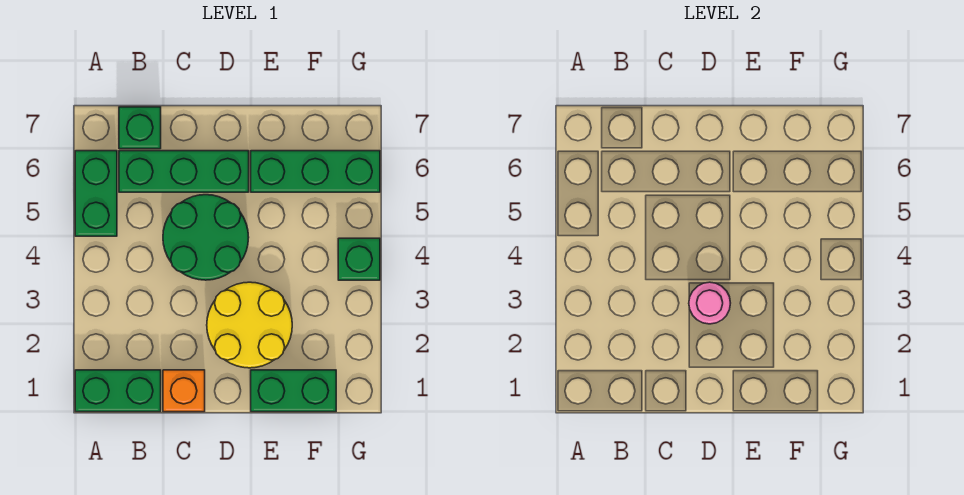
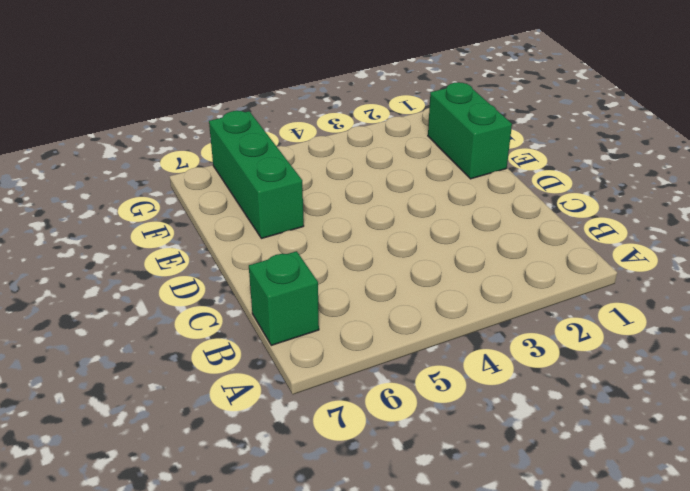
none -> green brick A1:B1 level 1
none -> green brick A5:A6 level 1

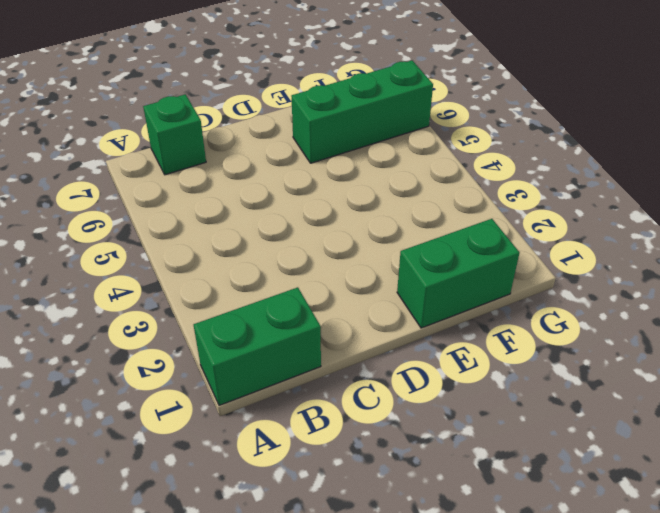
none -> green brick A5:A6 level 1
none -> green brick B6:D6 level 1

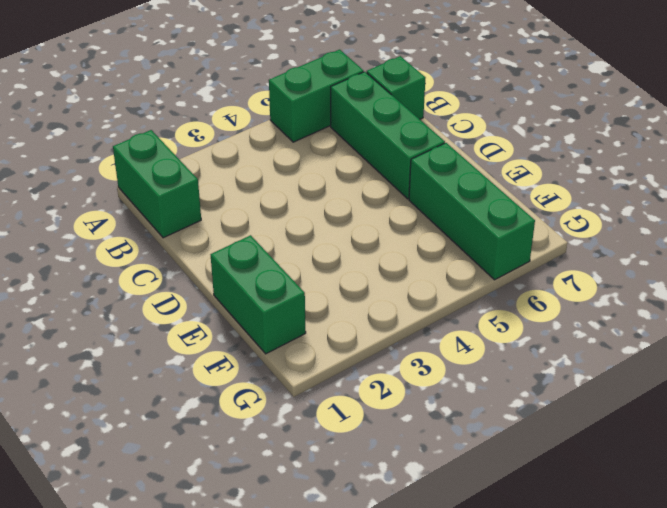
none -> orange brick C1 level 1
none -> green round brick C4:D5 level 1

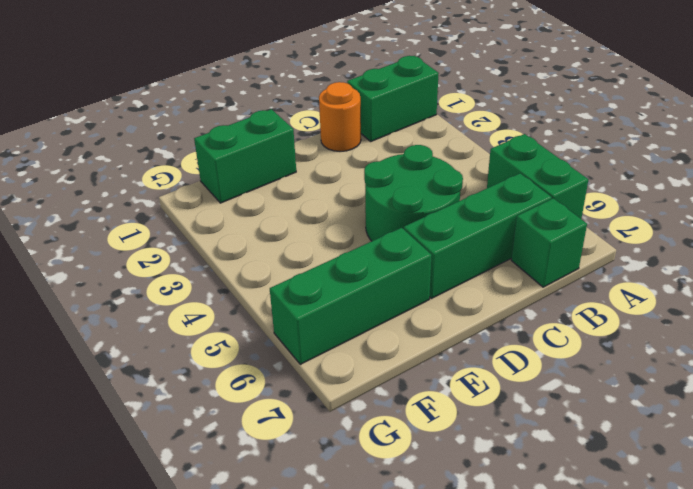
orange round brick C1 level 1 -> orange brick C1 level 1
none -> yellow round brick D2:E3 level 1
none -> green brick G4 level 1

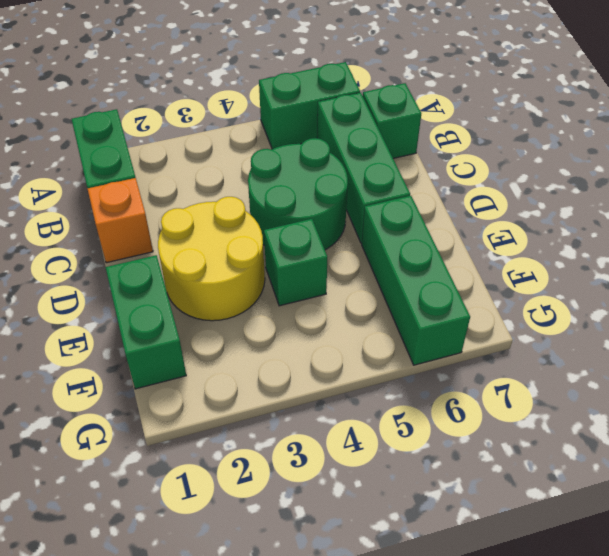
green brick E4 level 1 -> green brick G4 level 1
none -> pink round brick D3 level 2

